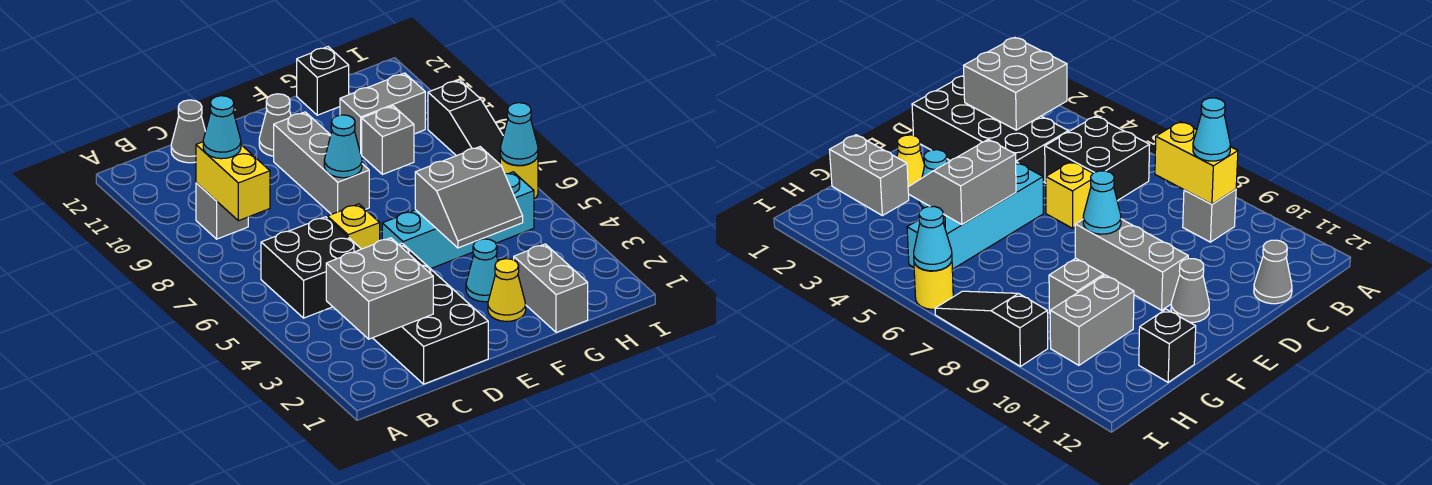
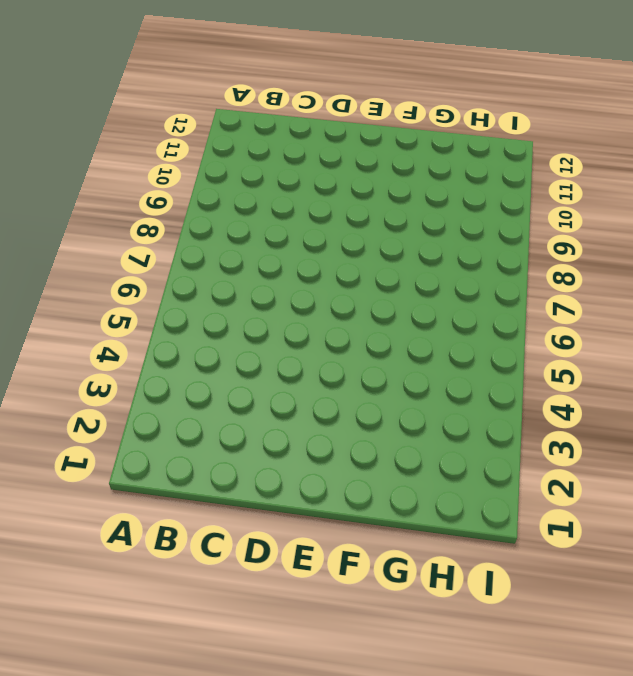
none -> black brick B5:C6 level 1
none -> grey brick B9 level 1
none -> black brick C1:D4 level 1

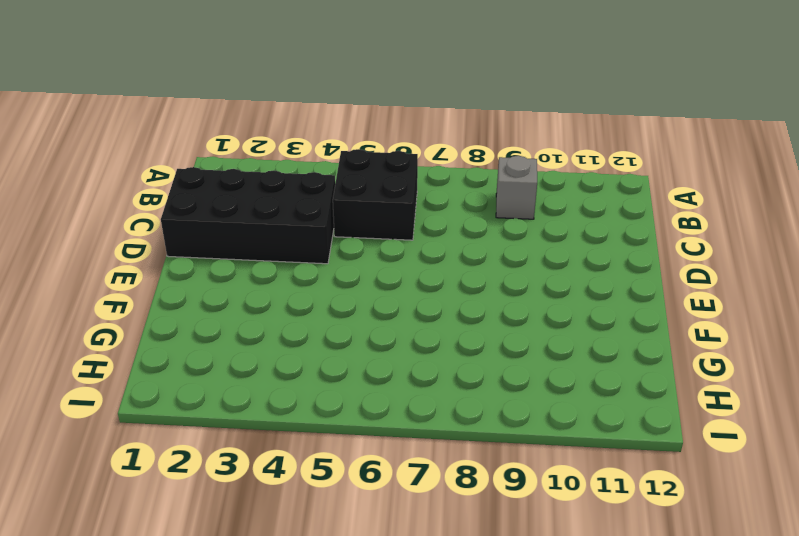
none -> grey cone C12 level 1
none -> yellow brick D6 level 1
none -> cyan brick E5:H5 level 1

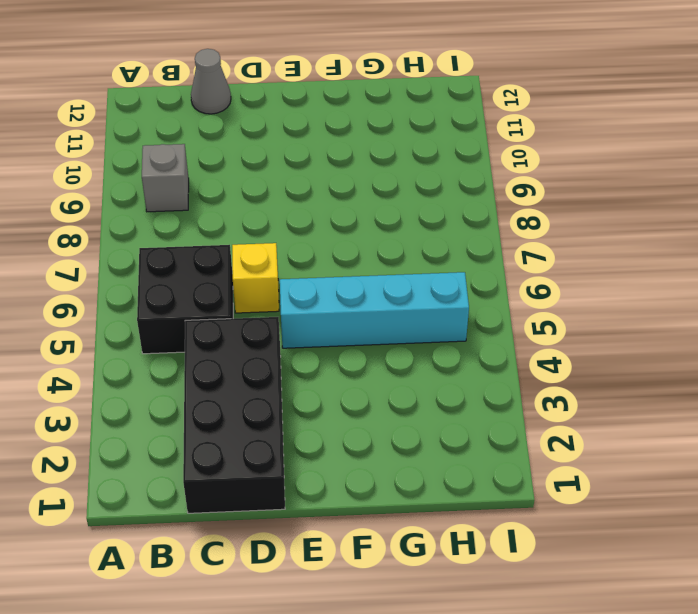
none -> grey brick E8:E10 level 1
none -> grey cone E11 level 1
none -> yellow cone F2 level 1

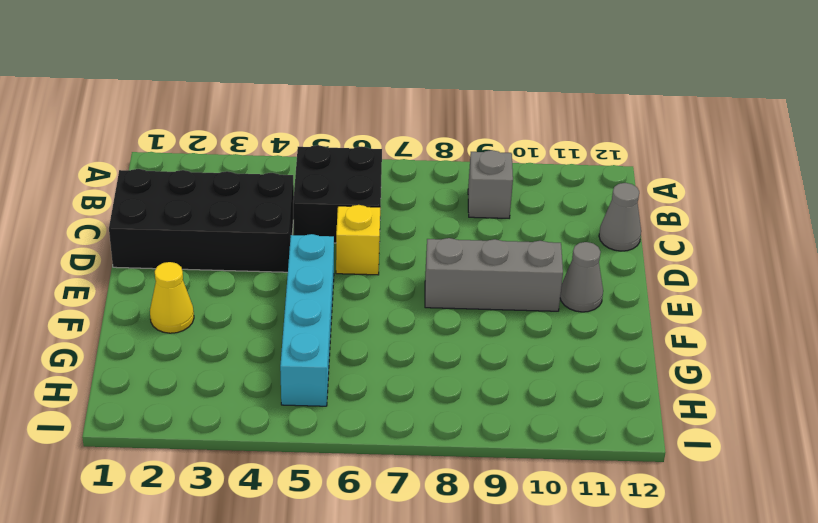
none -> cyan cone F3 level 1
none -> grey brick G1:G2 level 1
none -> grey brick G9 level 1

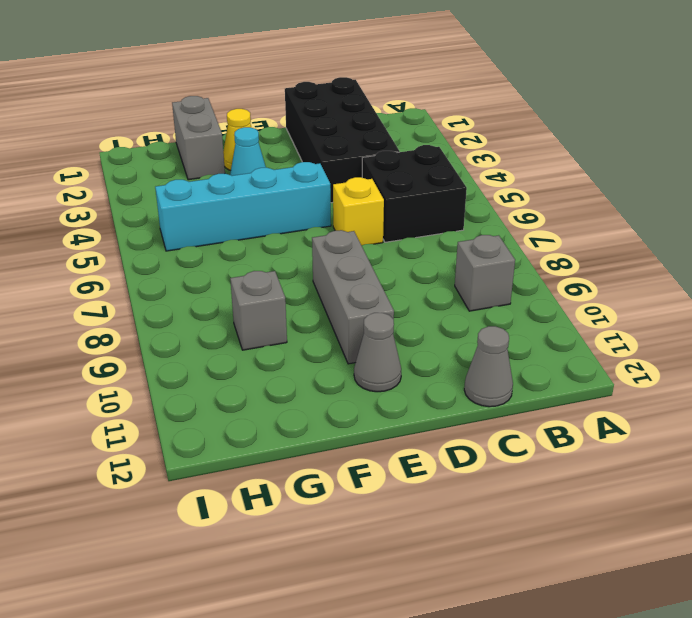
none -> grey brick G10:H10 level 1
none -> black brick G12 level 1
none -> yellow round brick I6 level 1

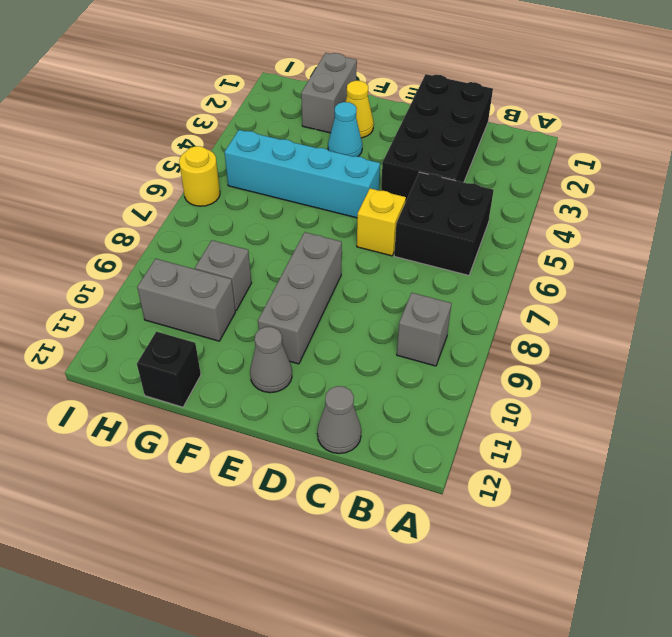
none -> black slope I7:I9 level 1 top 9
none -> grey brick B2:C3 level 2
none -> yellow brick B8:B9 level 2

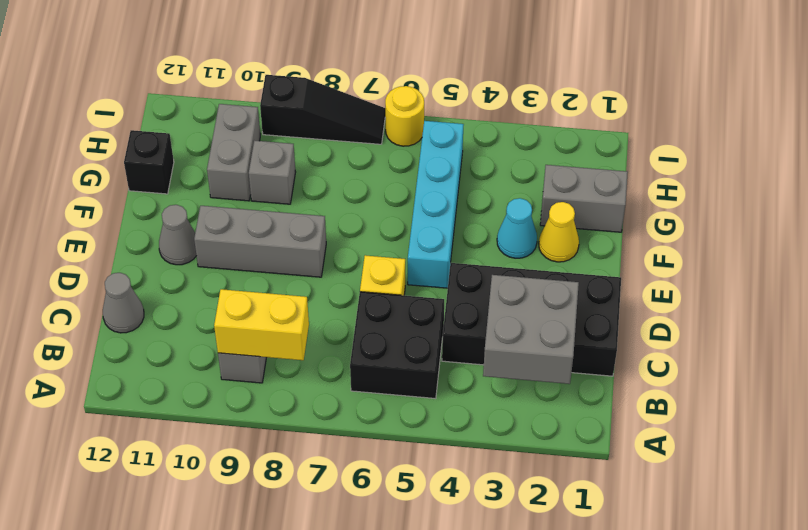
none -> cyan cone E8 level 2
none -> grey slope F4:G5 level 2 top 5
none -> cyan cone I6 level 2

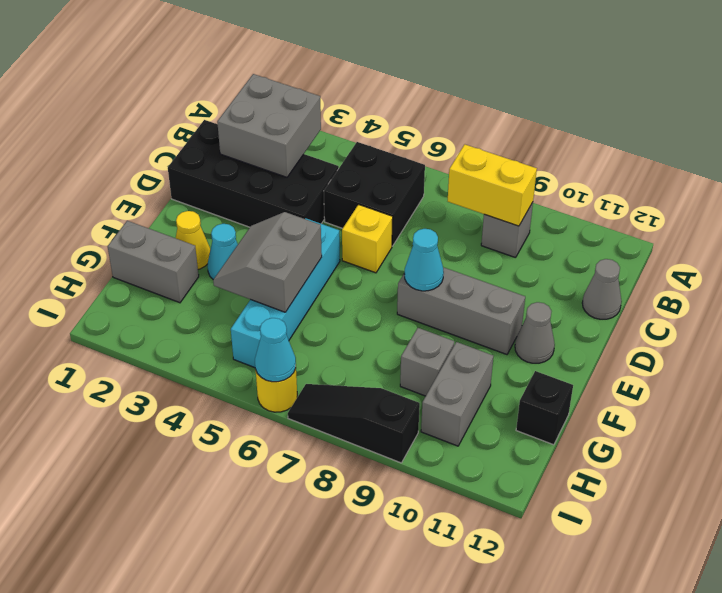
none -> cyan cone B9 level 3

